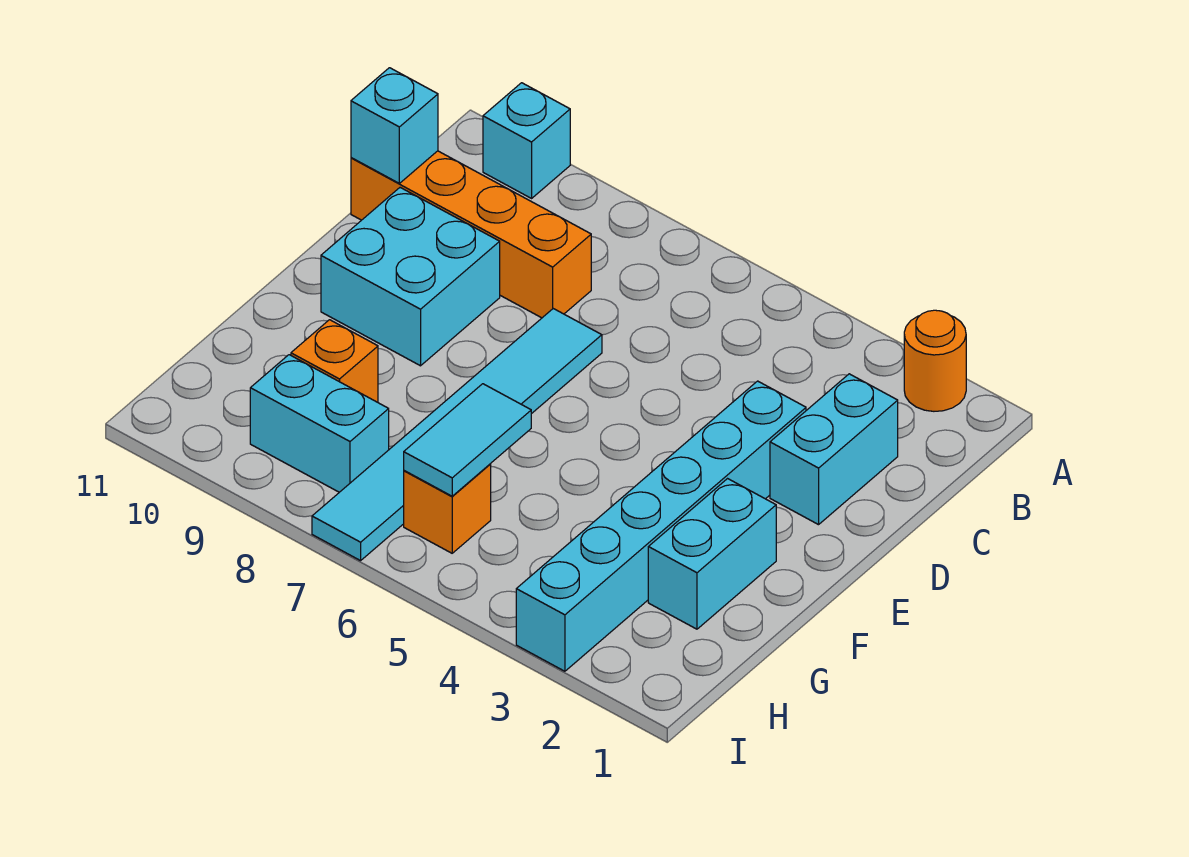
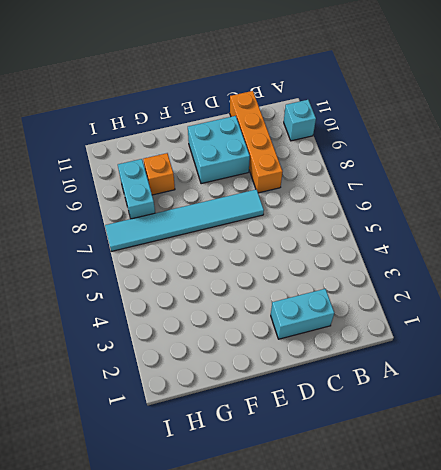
none -> orange round brick A2 level 1
none -> cyan brick D3:I3 level 1
none -> cyan brick F2:G2 level 1

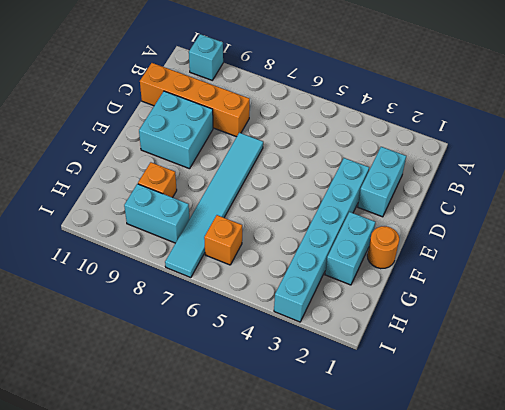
orange round brick F1 level 1 -> orange round brick A2 level 1
none -> cyan brick C11 level 2
none -> cyan tile G6:H6 level 2

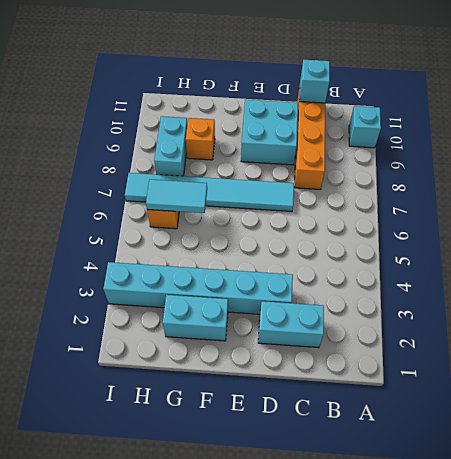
none -> orange round brick A2 level 1

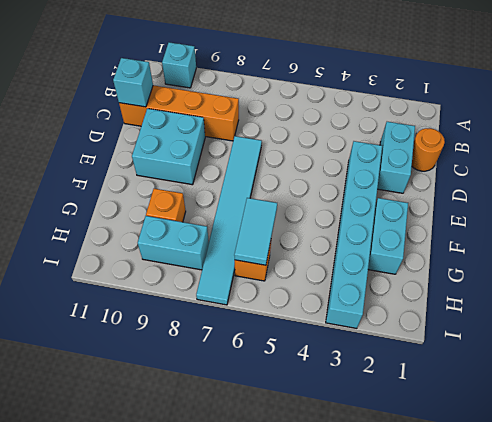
orange round brick C1 level 1 -> orange round brick A2 level 1

